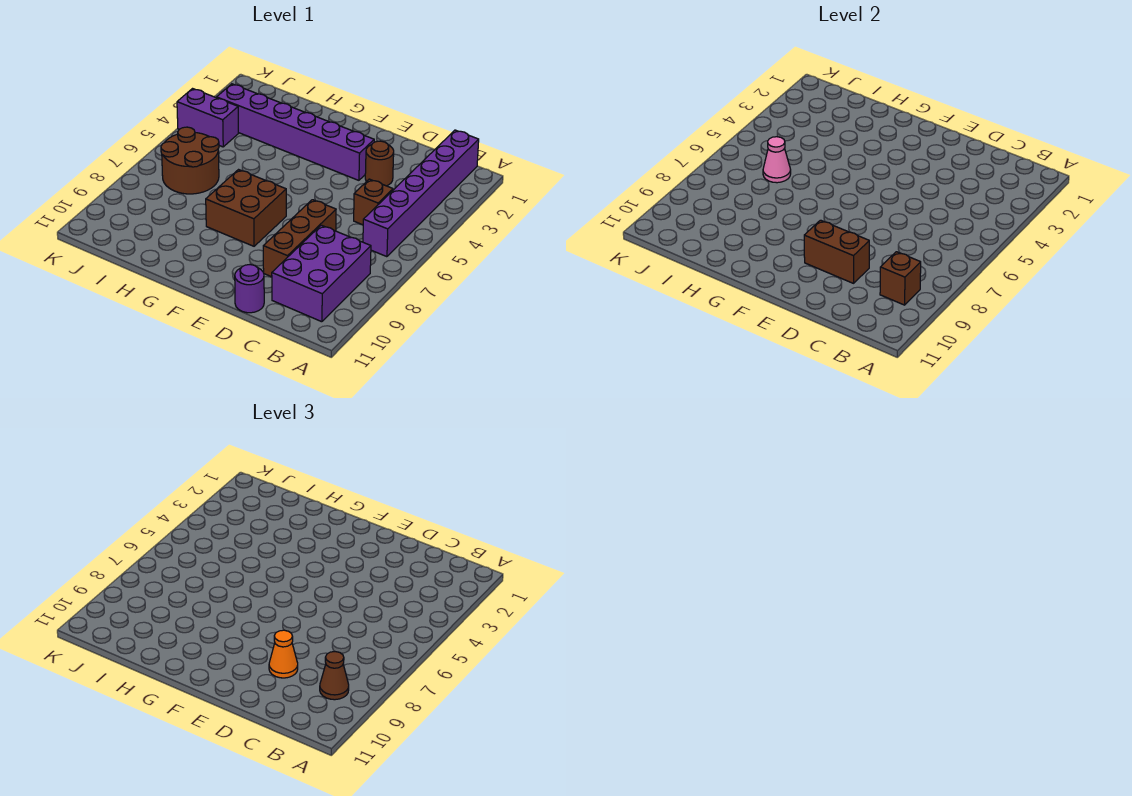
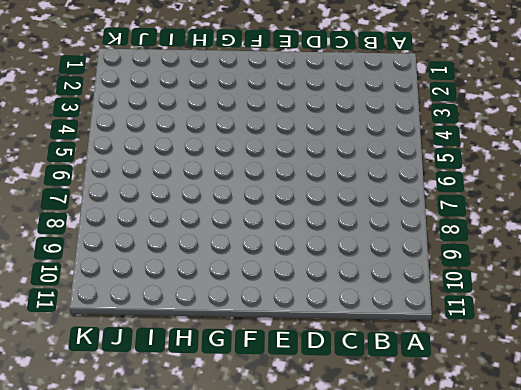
none -> purple brick B1:B6 level 1
none -> purple brick B8:C10 level 1
none -> brown brick C5 level 1

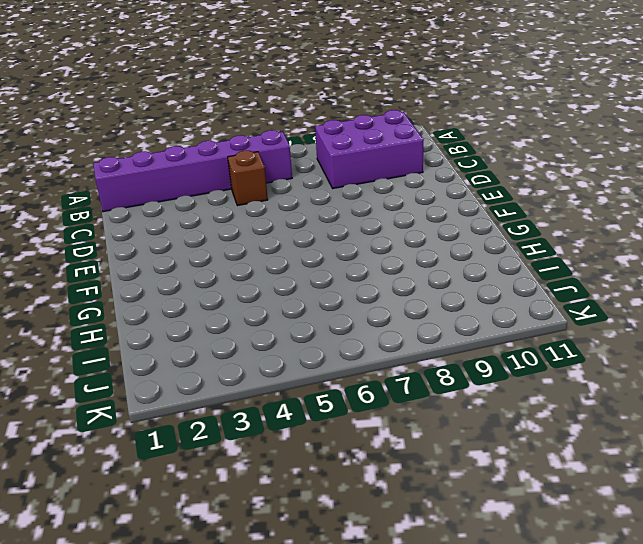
none -> brown round brick D3 level 1
none -> brown brick D7:D9 level 1
none -> purple round brick D11 level 1

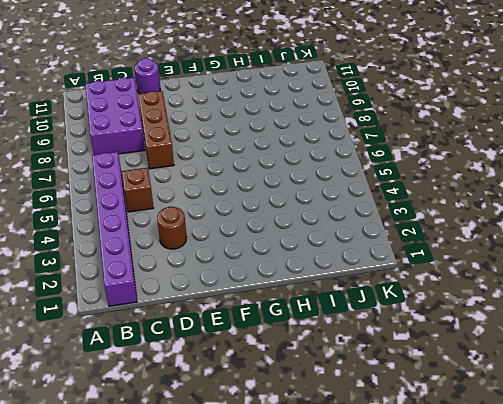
none -> purple brick E3:J3 level 1
none -> brown brick F7:G8 level 1
none -> brown round brick I6:J7 level 1

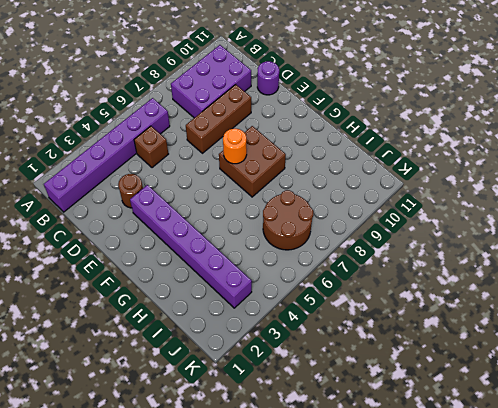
orange round brick F7 level 2 -> none
none -> purple brick J4:K4 level 1
none -> brown brick B9 level 2
none -> brown brick D9:E9 level 2

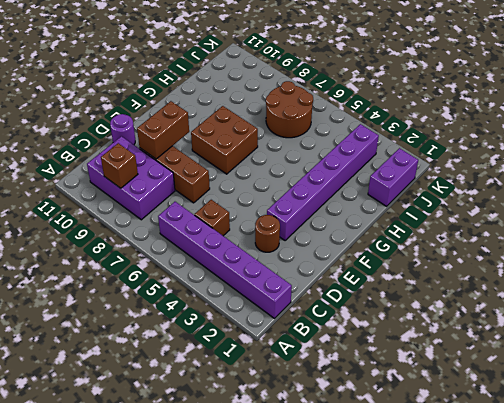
purple brick I1:J1 level 1 -> purple brick J4:K4 level 1
none -> pink cone I6 level 2
none -> brown cone B9 level 3
none -> orange cone D9 level 3

